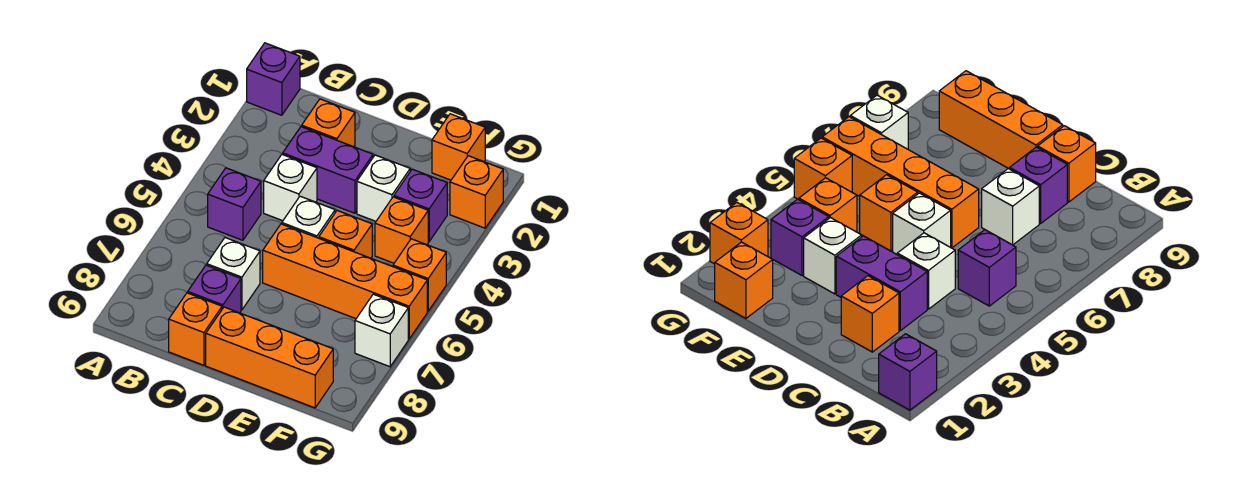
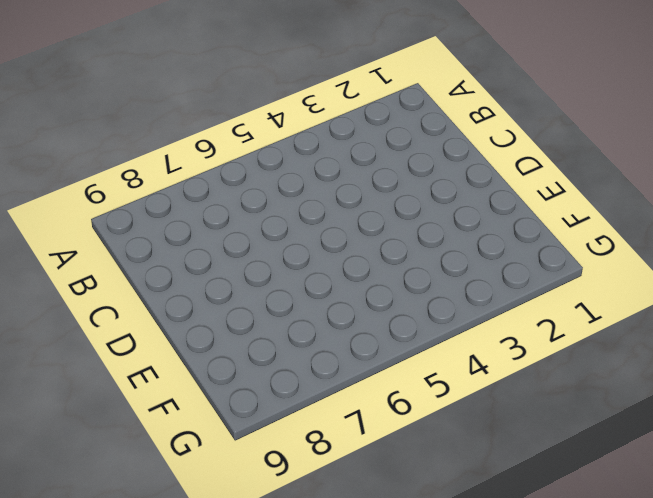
none -> purple brick A1 level 1
none -> purple brick B5 level 1
none -> orange brick C2 level 1

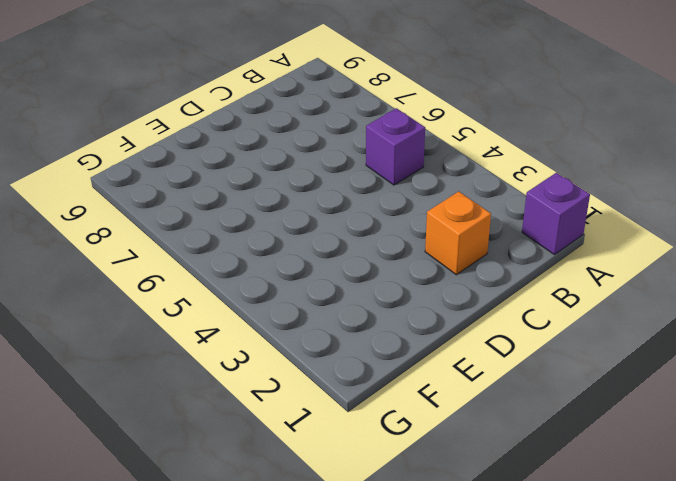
none -> purple brick C3:D3 level 1
none -> white brick C4 level 1
none -> white brick C7 level 1

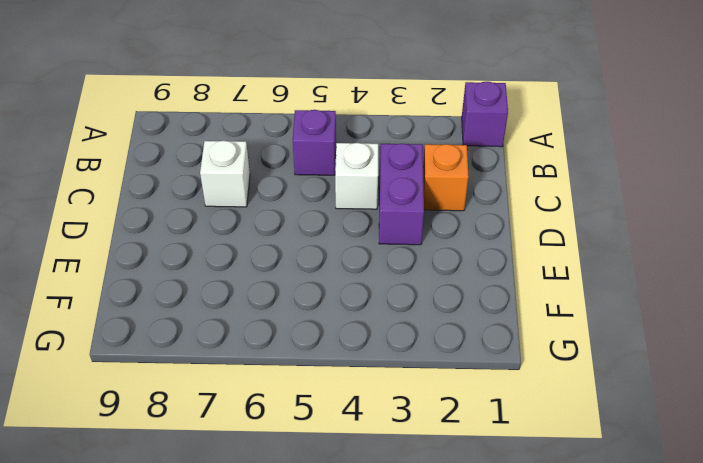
none -> purple brick C8 level 1
none -> orange brick C9 level 1
none -> white brick D5 level 1

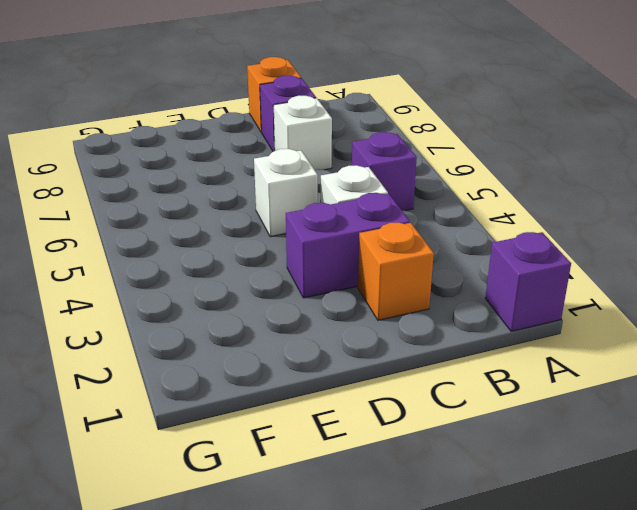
none -> orange brick D6:G6 level 1
none -> orange brick D9:F9 level 1
none -> white brick E3 level 1

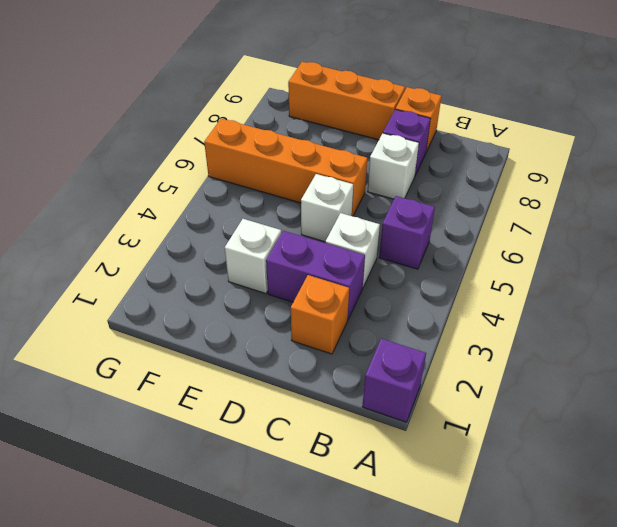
none -> orange brick E5 level 1
none -> orange brick F1 level 1
none -> purple brick F3 level 1

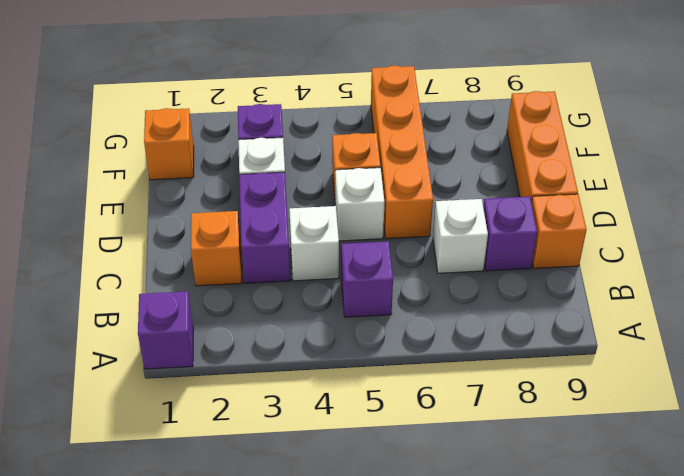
none -> orange brick F4 level 1
none -> orange brick G2 level 1
none -> orange brick G5 level 1

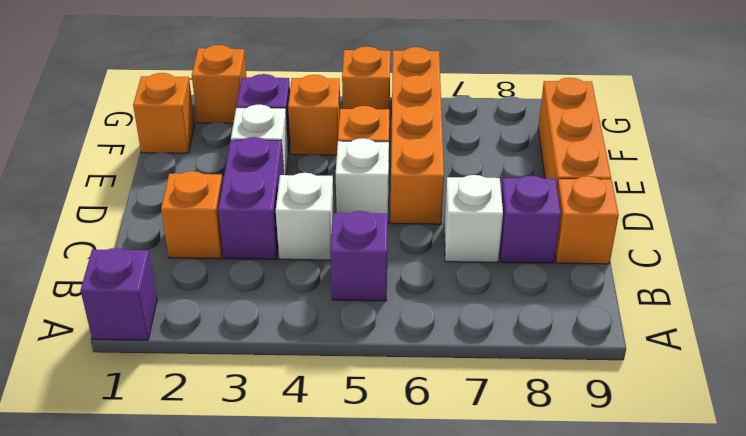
none -> white brick G7 level 1

